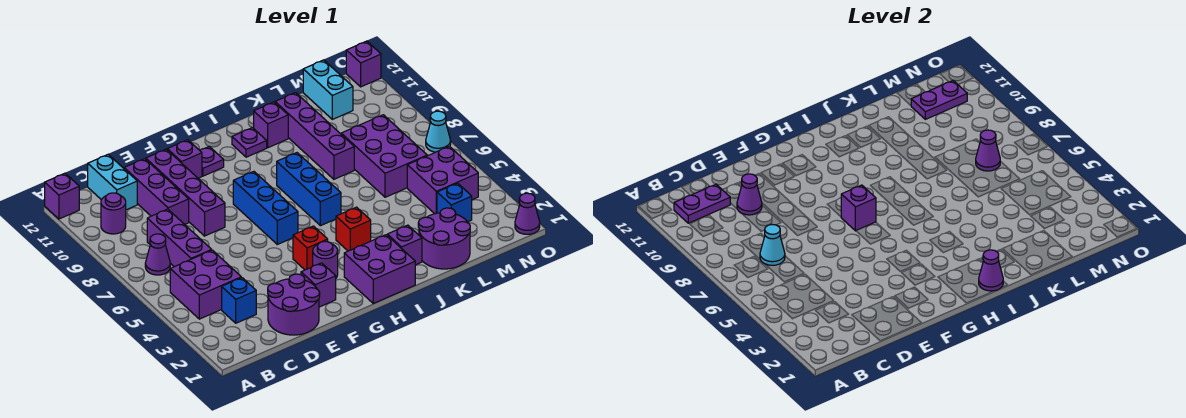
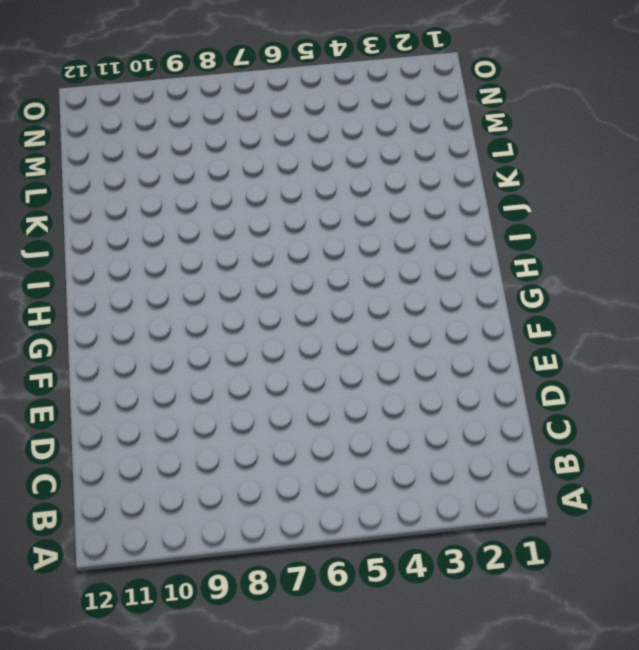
none -> purple brick A12 level 1
none -> purple brick B4:C5 level 1
none -> purple cone B7 level 1
none -> purple round brick B10 level 1

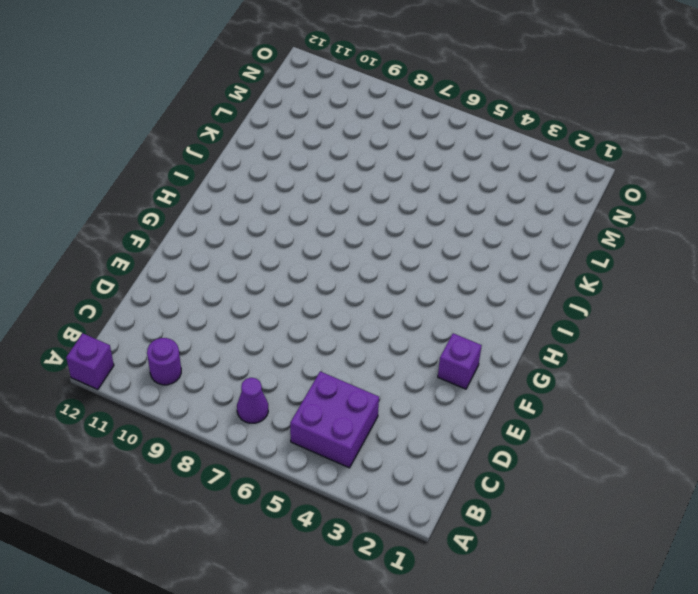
none -> blue brick C3 level 1
none -> purple brick C6:C8 level 1
none -> cyan brick C11:C12 level 1
none -> purple round brick D1:E2 level 1

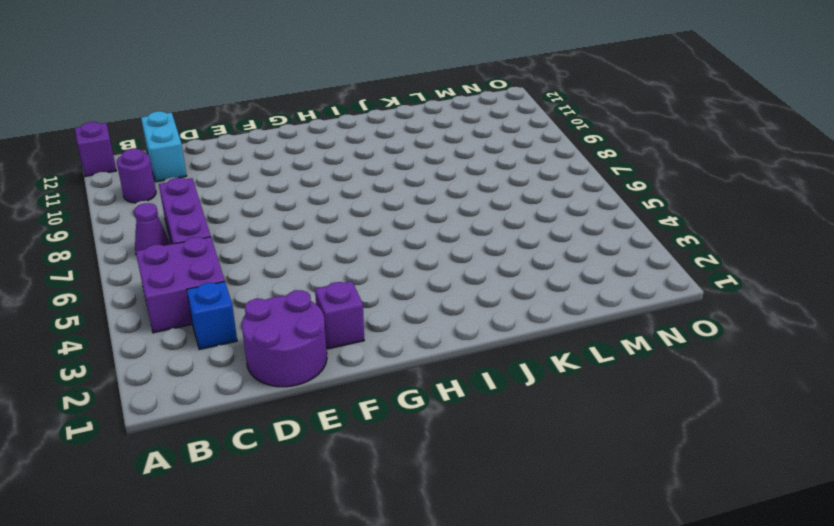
none -> purple brick D9:D11 level 1
none -> purple brick E8:E11 level 1
none -> purple brick F11 level 1
none -> purple round brick G3 level 1

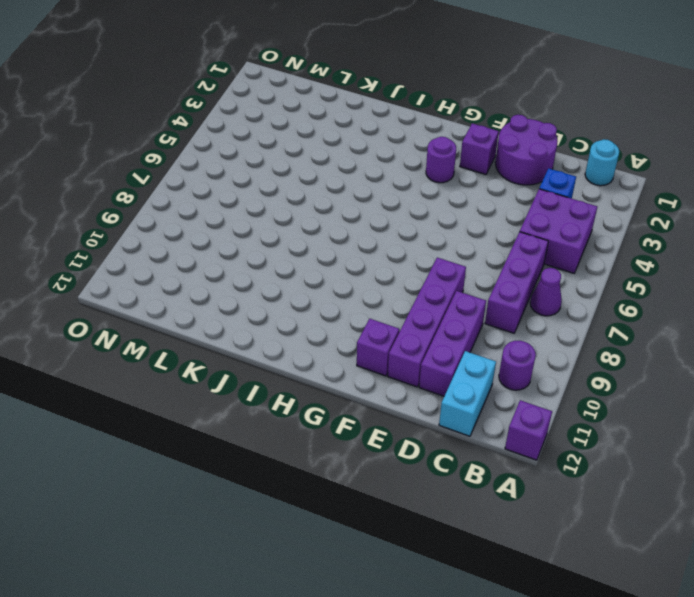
cyan round brick B1 level 1 -> none
none -> red brick G4 level 1
none -> blue brick G6:G8 level 1
none -> purple plate G11 level 1
none -> purple brick H1:I2 level 1

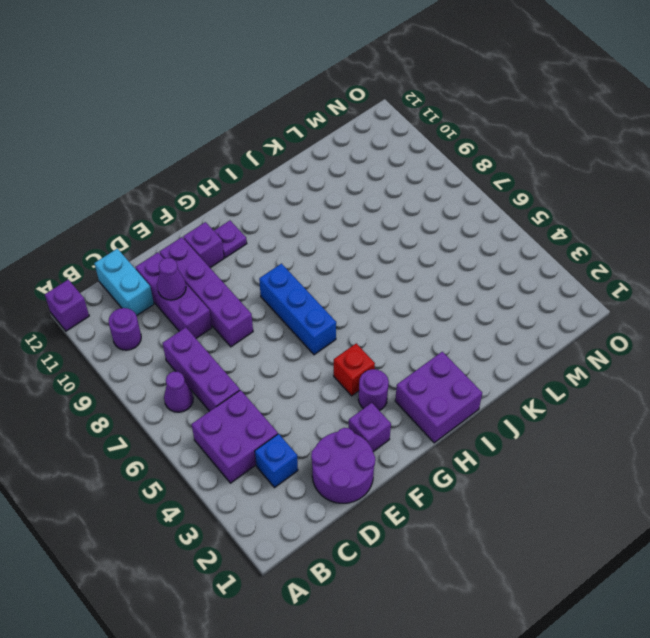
none -> red brick I4 level 1
none -> blue brick I6:I8 level 1
none -> purple plate I11 level 1
none -> purple brick J2 level 1

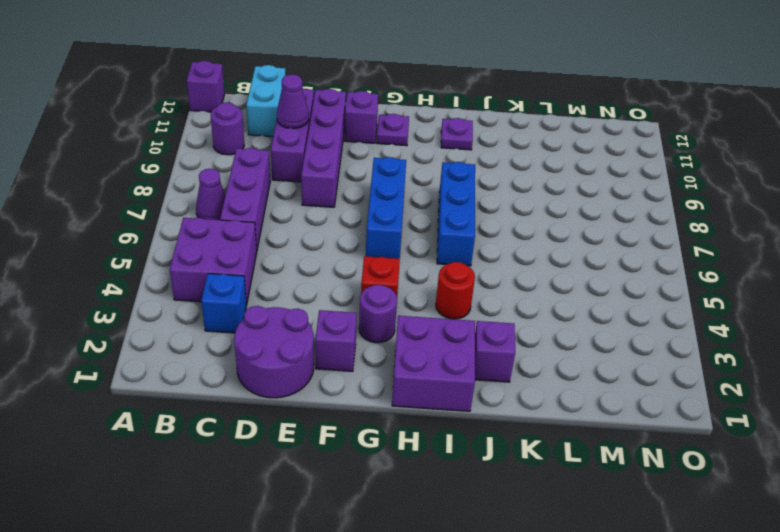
red round brick I4 level 1 -> red brick I4 level 1
none -> purple brick J11 level 1
none -> purple round brick K1:L2 level 1
none -> purple brick K8:K11 level 1
none -> purple brick L6:M8 level 1

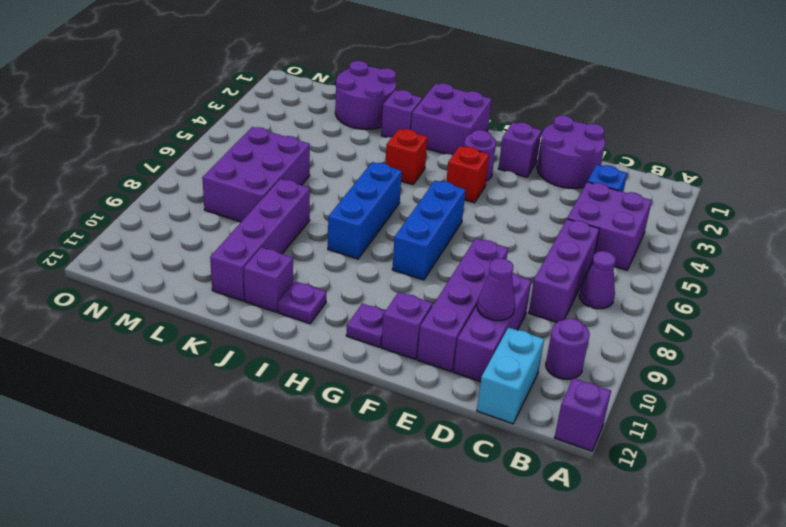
none -> blue brick M3 level 1
none -> purple brick M4:N5 level 1
none -> cyan brick M11:M12 level 1
none -> purple cone O1 level 1

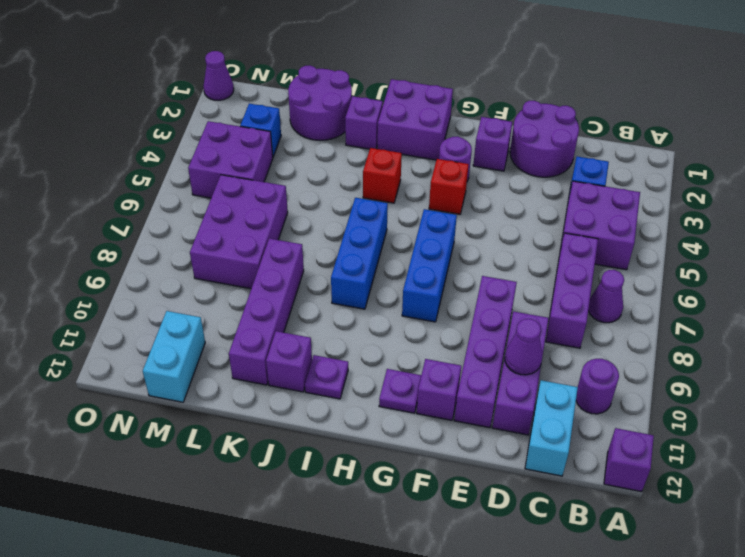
none -> cyan cone O7 level 1
none -> purple brick O12 level 1
none -> purple plate B11:C11 level 2
none -> cyan cone C7 level 2

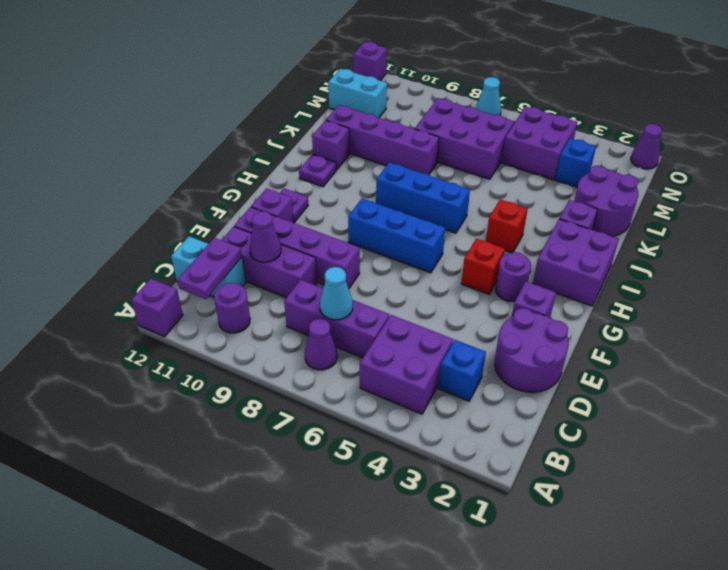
none -> purple brick G7 level 2
none -> purple cone I1 level 2
none -> purple cone M7 level 2
none -> purple plate M11:N11 level 2

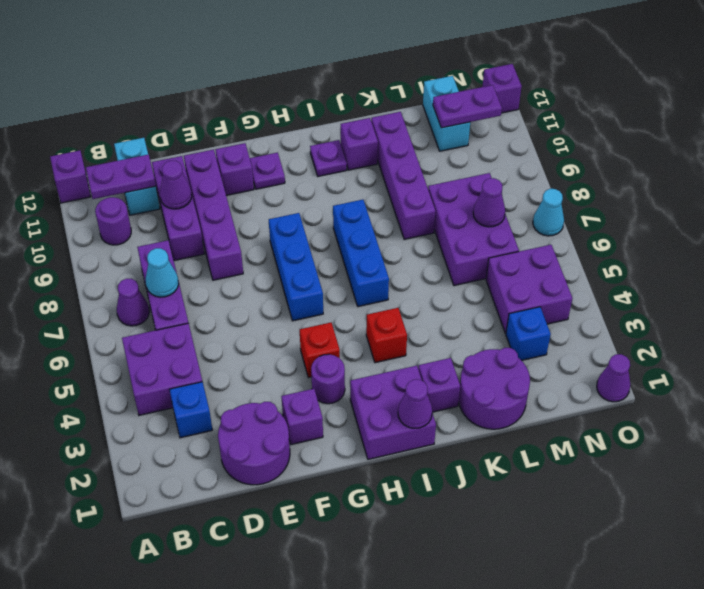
none -> purple brick G7 level 2

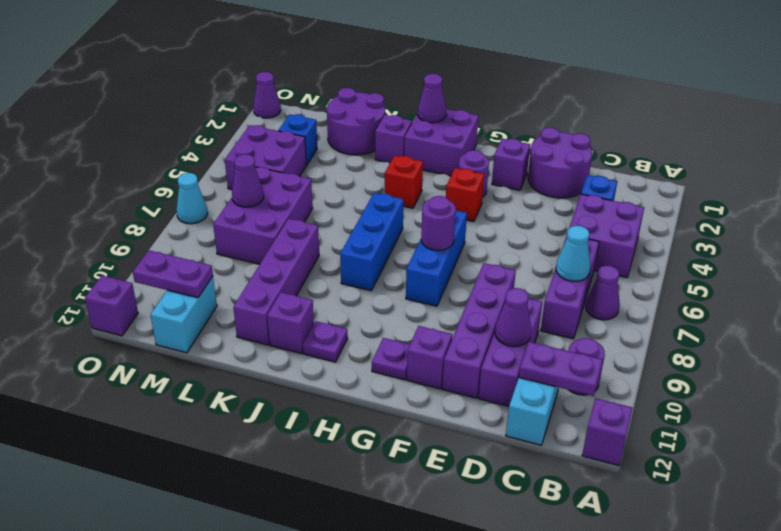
purple round brick G7 level 2 -> purple brick G7 level 2

